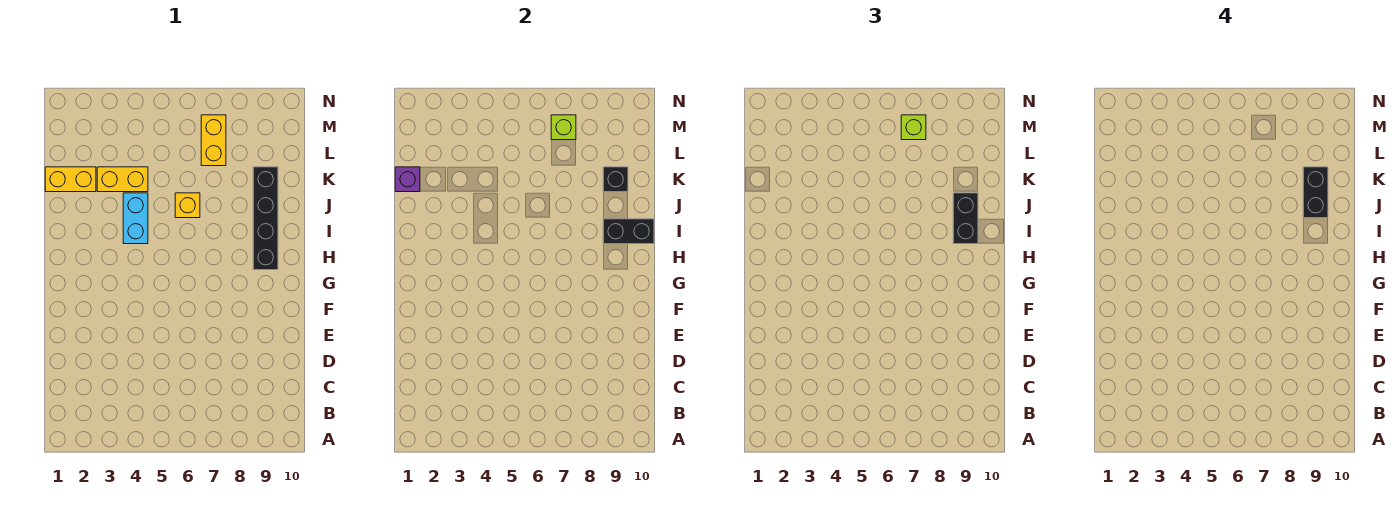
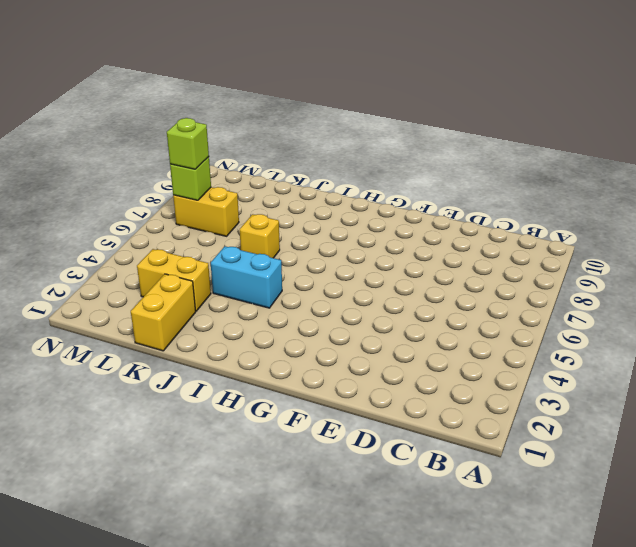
yellow brick K3:L3 level 1 -> yellow brick K3:K4 level 1
none -> black brick H9:K9 level 1
none -> black brick I9:I10 level 2
none -> purple brick K1 level 2

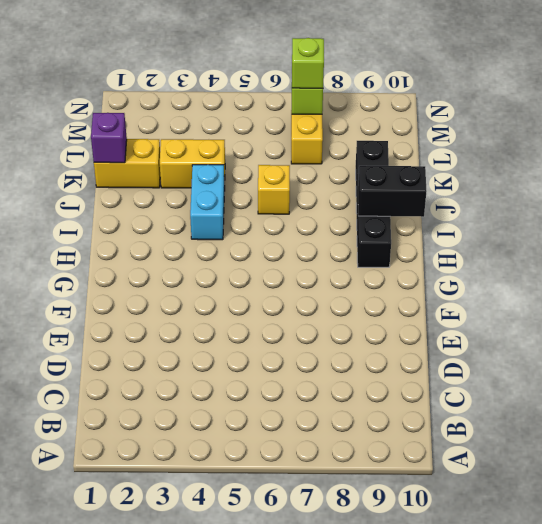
none -> black brick K9 level 2
none -> black brick I9:J9 level 3
none -> black brick J9:K9 level 4

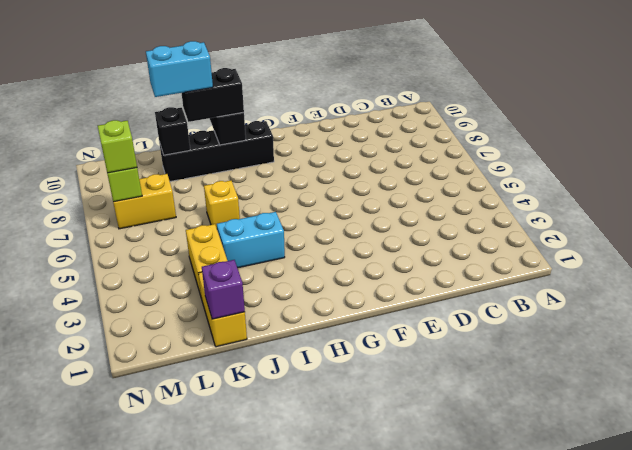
cyan brick J9:K9 level 4 -> black brick J9:K9 level 4

